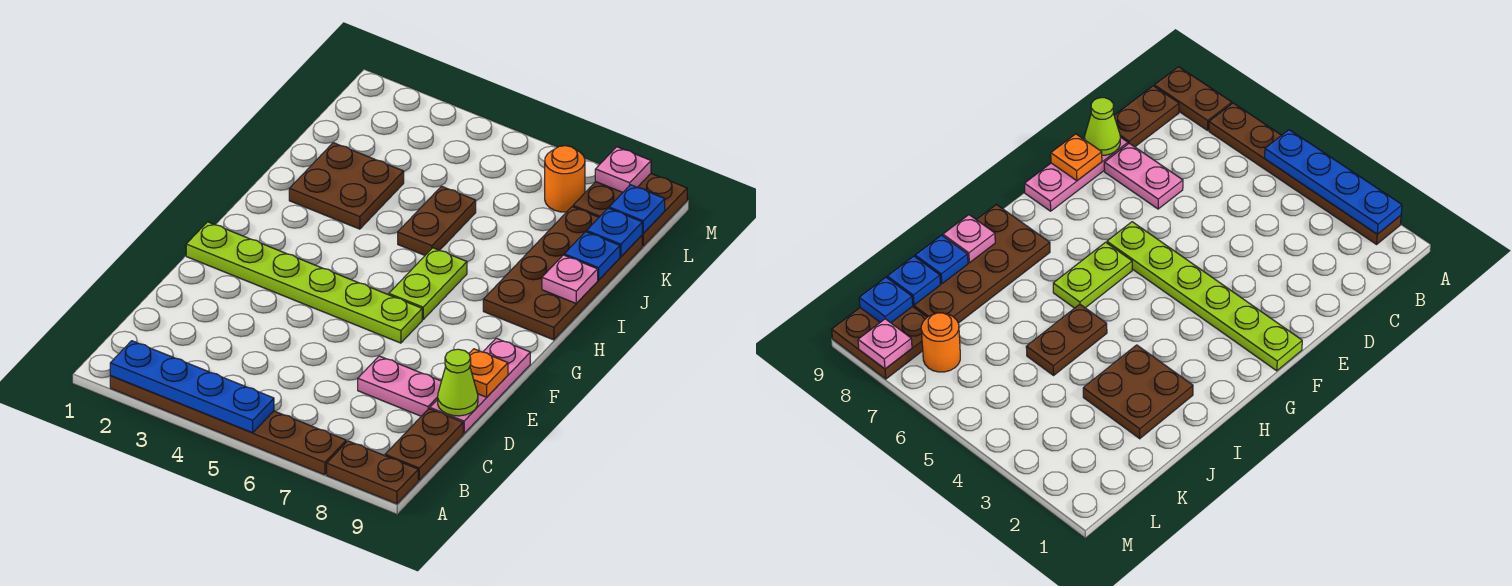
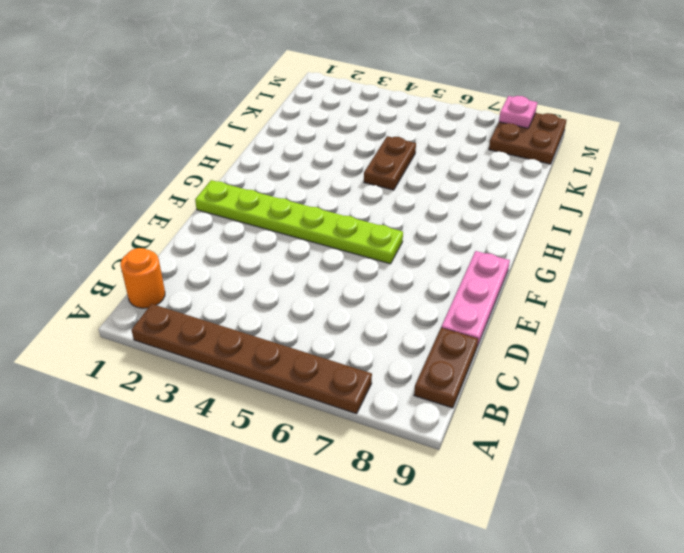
orange round brick B1 level 1 -> orange round brick L7 level 1
none -> brown plate A8:A9 level 1
none -> pink plate D7:D8 level 1
none -> lime plate G6:H6 level 1

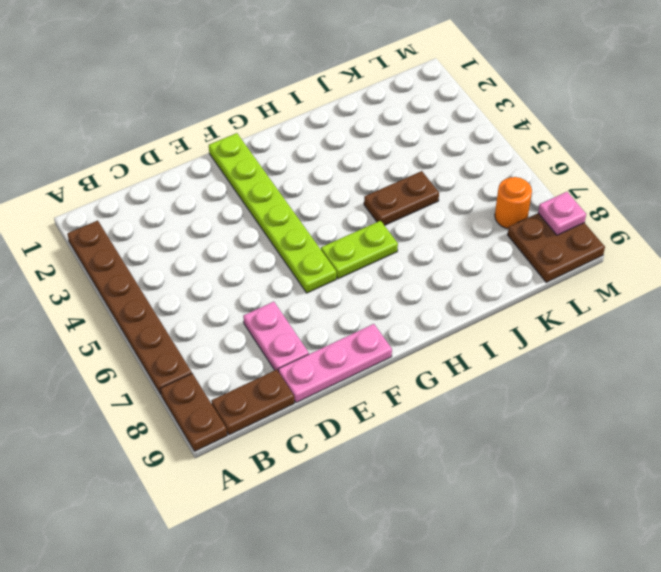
none -> brown plate H8:K9 level 1
none -> brown plate I2:J3 level 1
none -> blue plate A2:A5 level 2

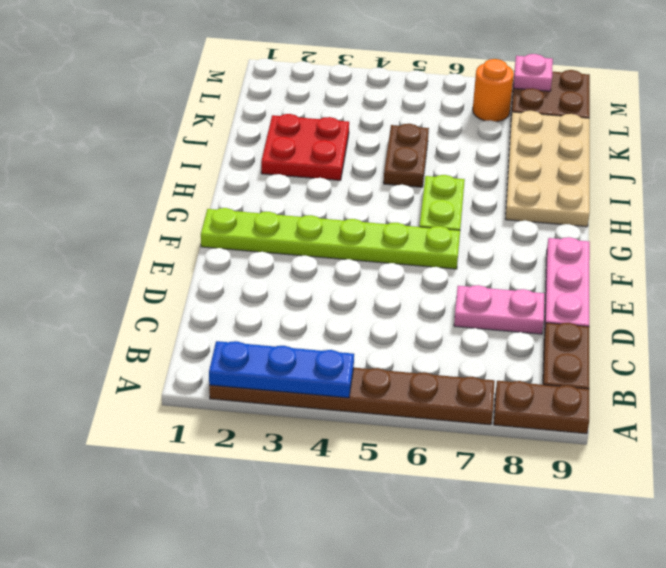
blue plate A2:A4 level 2 -> blue plate A2:A5 level 2
tan plate H8:K9 level 1 -> brown plate H8:K9 level 1
red plate I2:J3 level 1 -> brown plate I2:J3 level 1
none -> lime cone D9 level 2
none -> orange plate E9 level 2
none -> pink plate I9 level 2

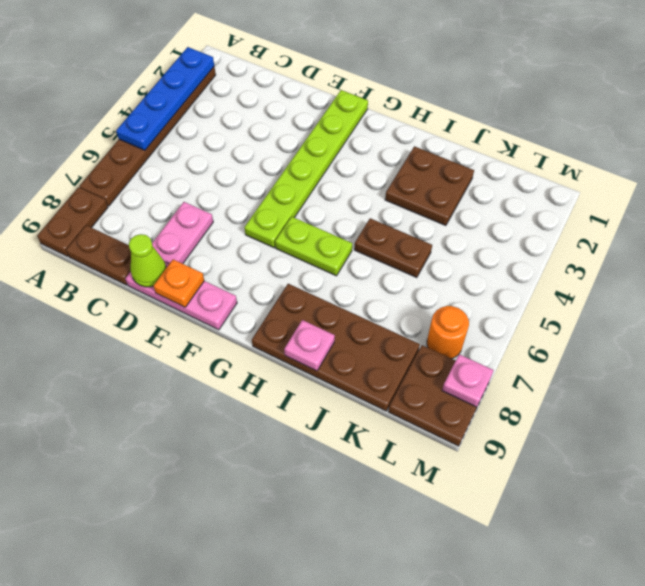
none -> blue plate J9 level 2
none -> blue plate K9 level 2
none -> blue plate L9 level 2

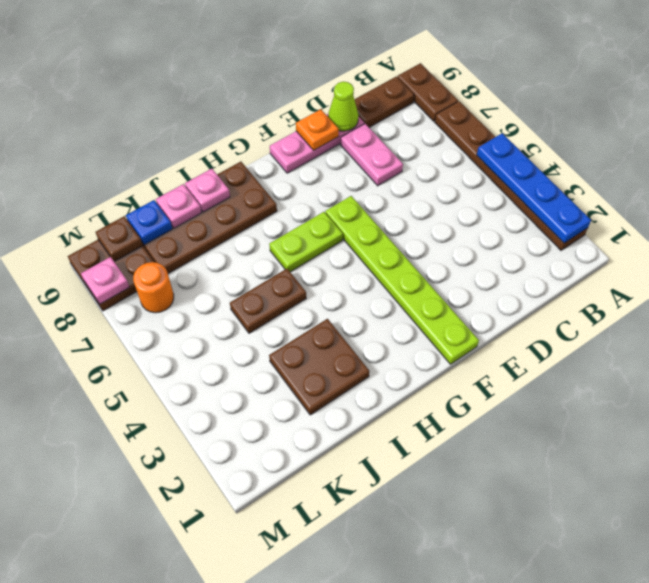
pink plate J9 level 2 -> blue plate J9 level 2
brown plate L9 level 2 -> blue plate L9 level 2

